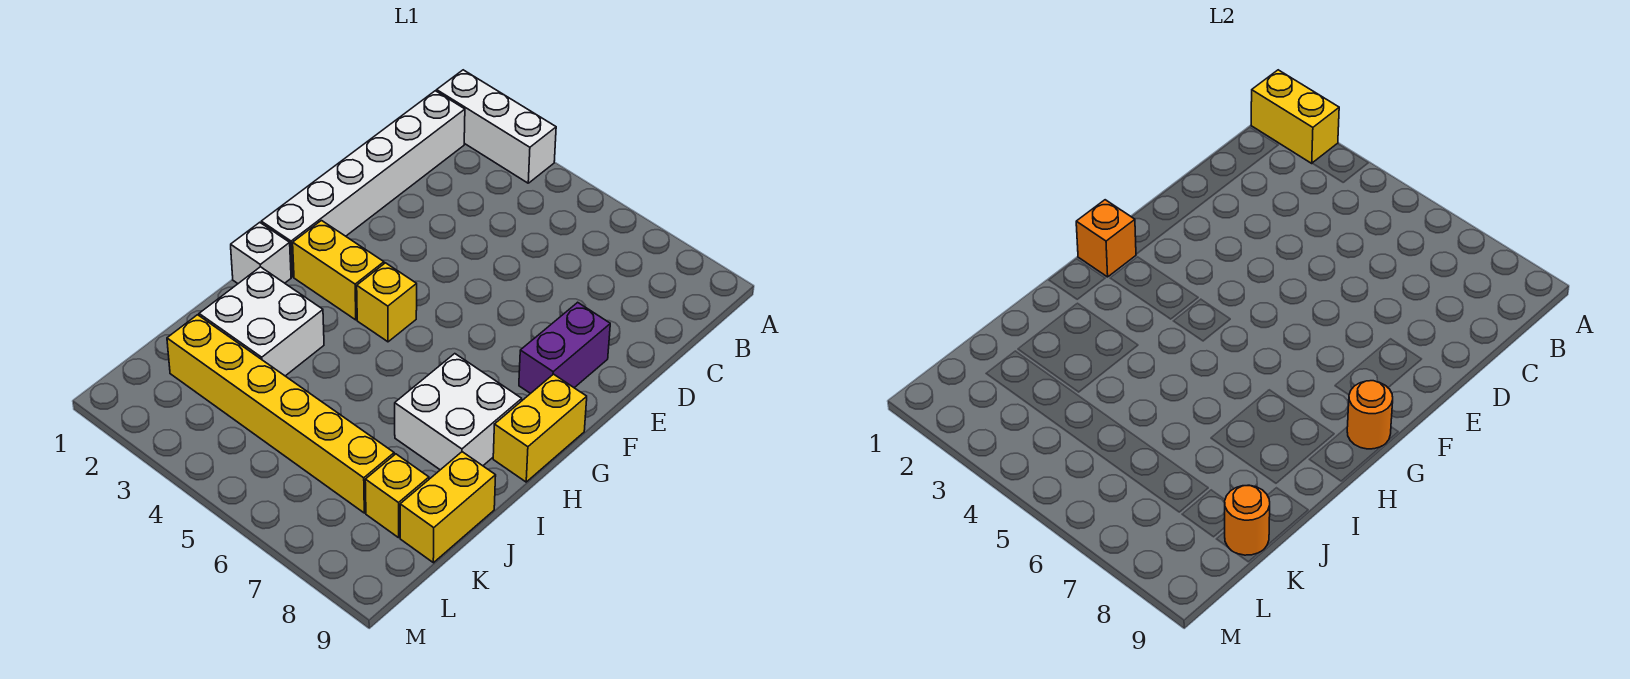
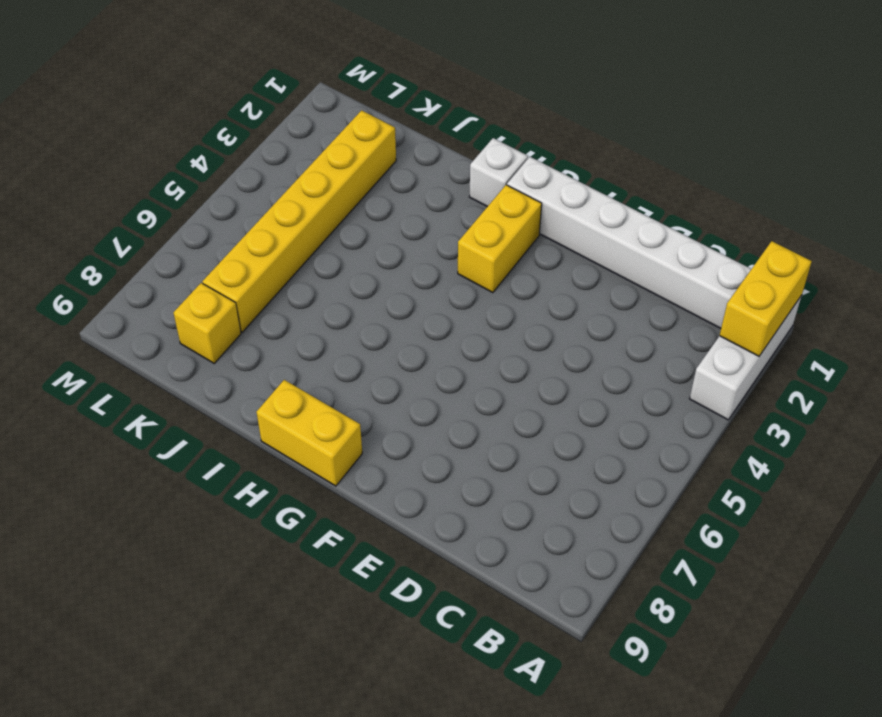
none -> purple brick E8:F8 level 1
none -> yellow brick G4 level 1
none -> white brick H7:I8 level 1

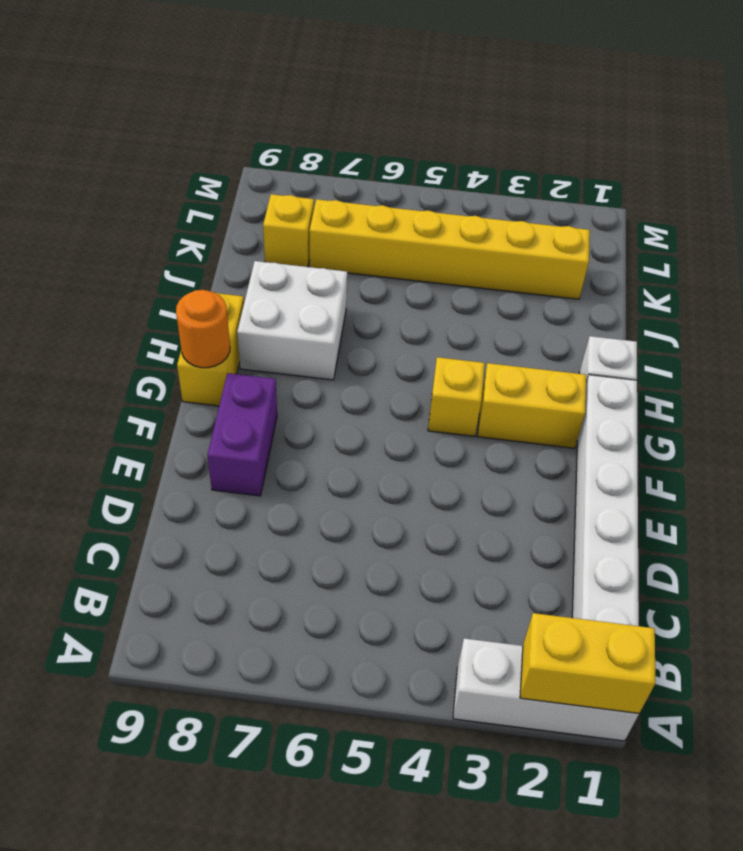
none -> white brick I2:J3 level 1
none -> yellow brick J9:K9 level 1
none -> orange brick G1 level 2

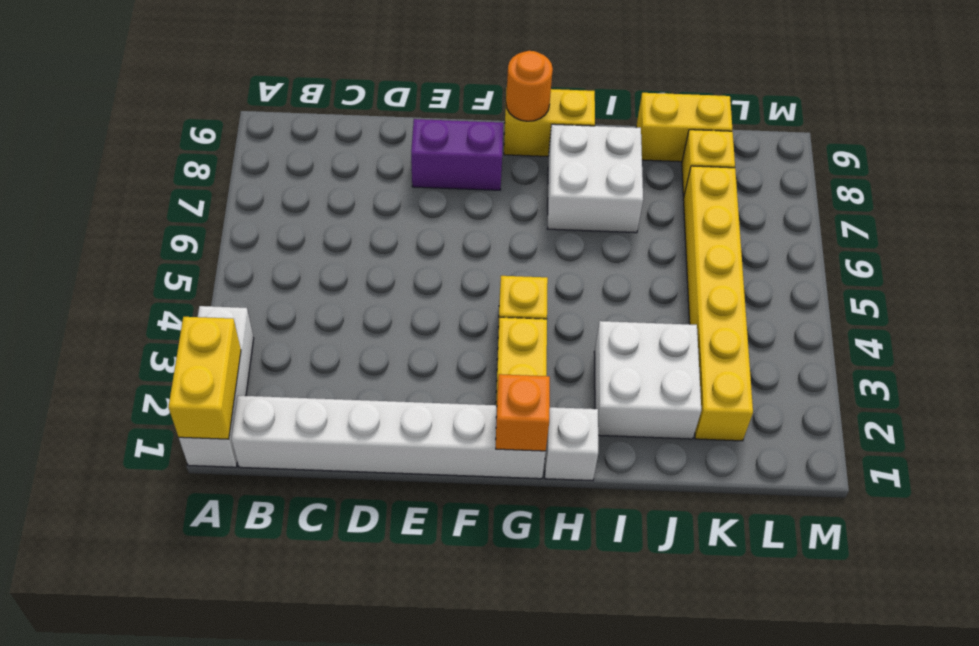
none -> orange round brick K9 level 2

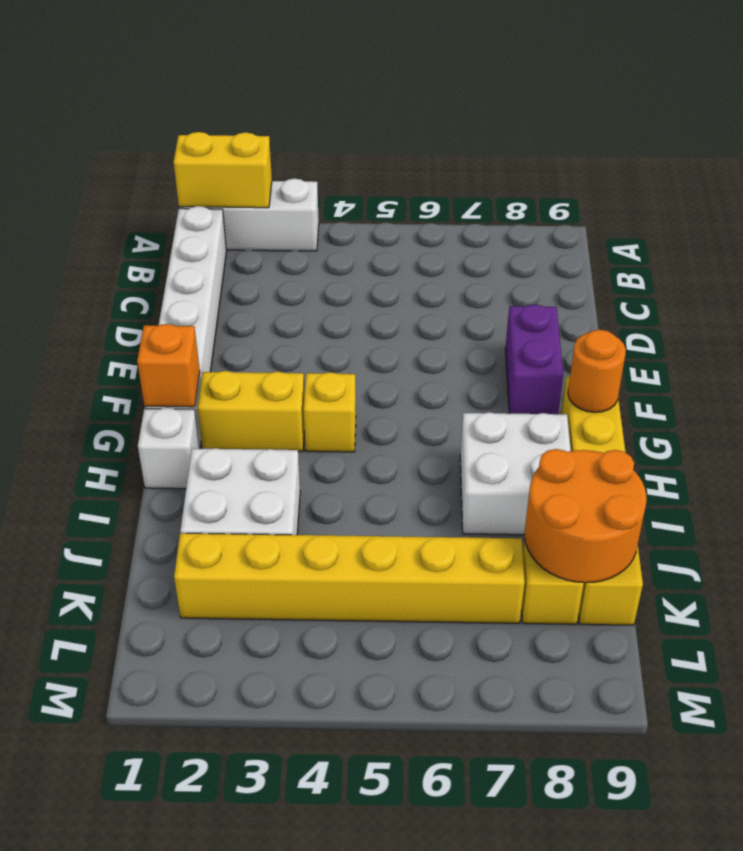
orange round brick J8:K9 level 2 -> orange round brick K9 level 2

